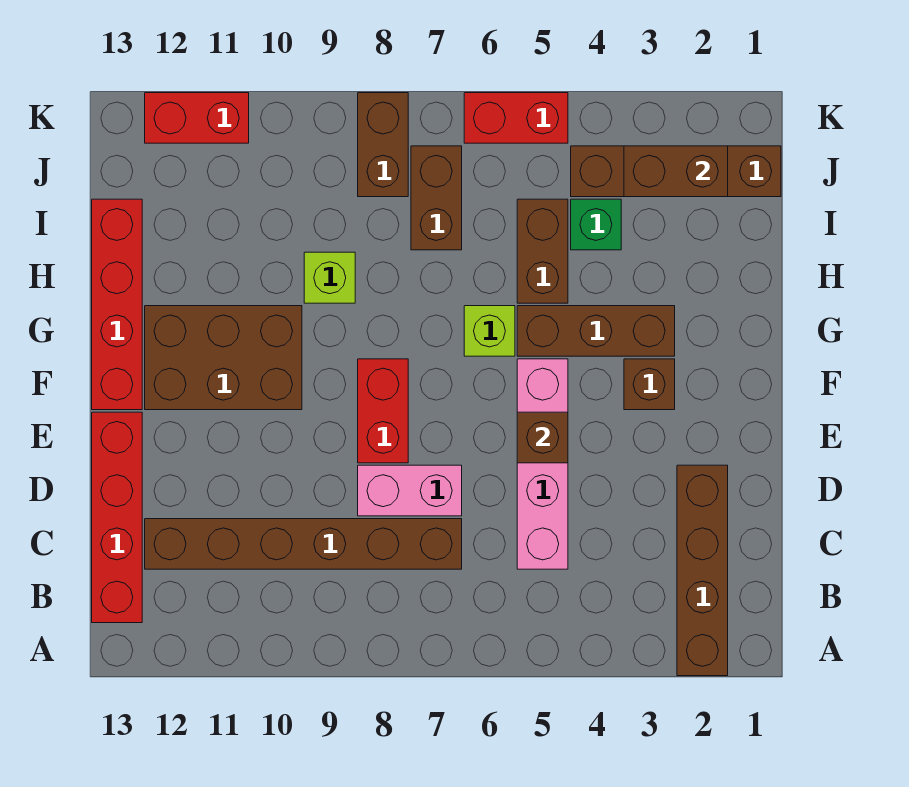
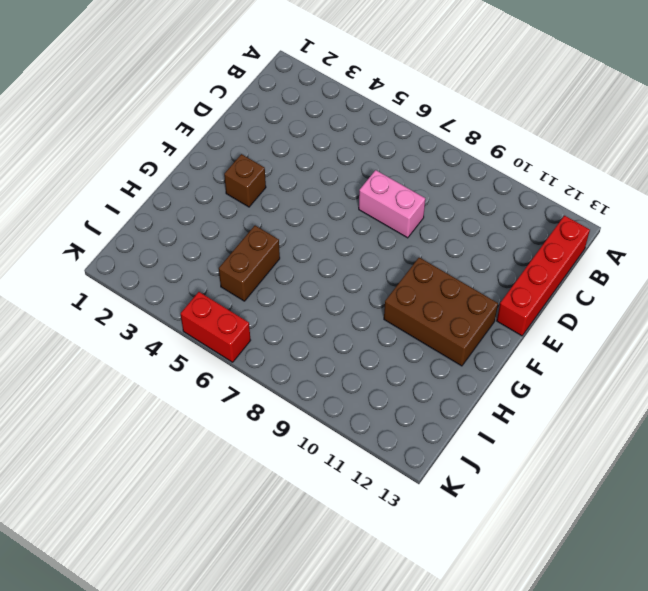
none -> brown brick A2:D2 level 1
none -> pink brick C5:F5 level 1
none -> brown brick C7:C12 level 1

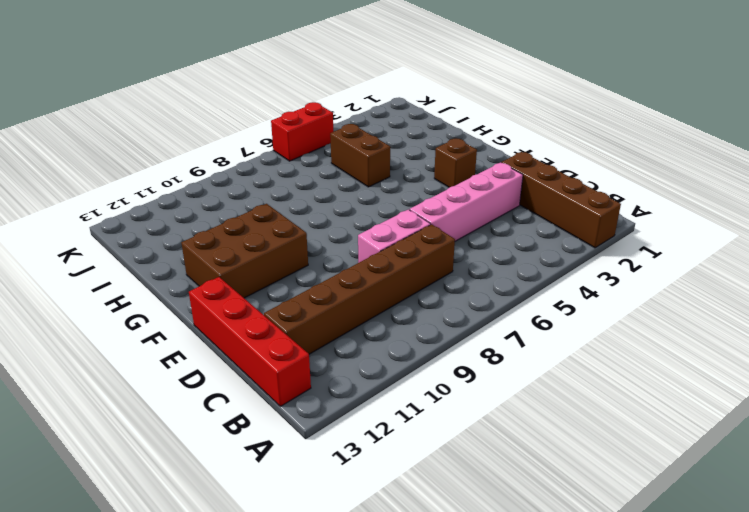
pink brick D3:D6 level 1 -> pink brick C5:F5 level 1
none -> red brick E8:F8 level 1
none -> red brick F13:I13 level 1
none -> brown brick G3:G5 level 1

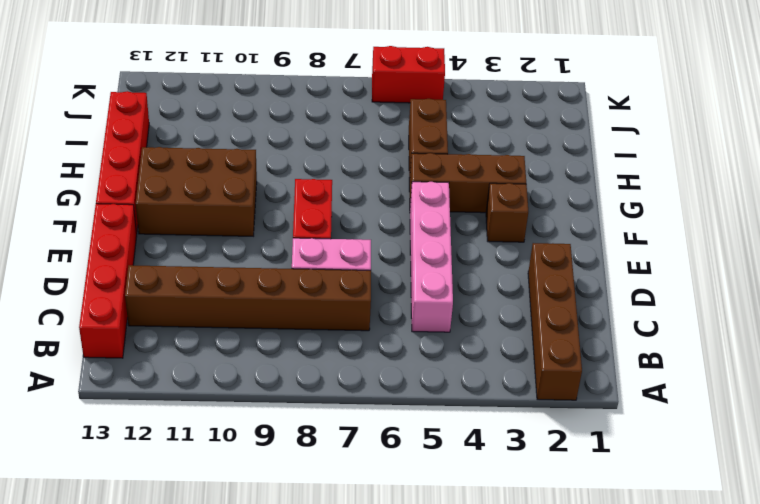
none -> lime brick G6 level 1
none -> lime brick H9 level 1
none -> green brick I4 level 1

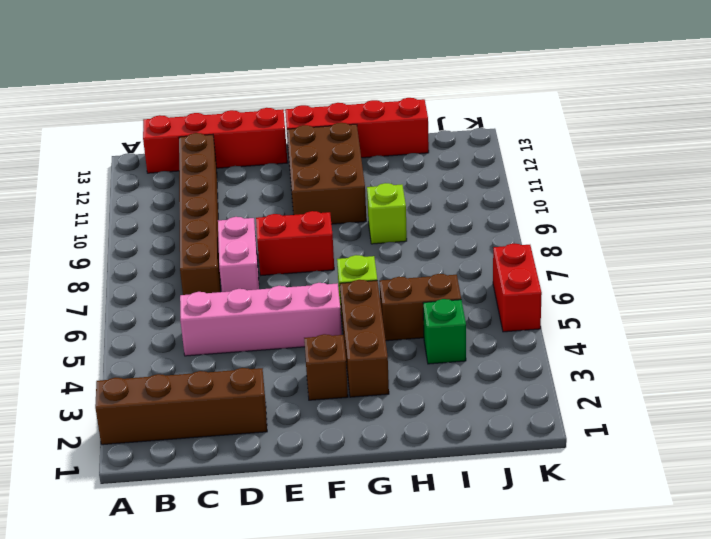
none -> brown brick I7:J7 level 1
none -> brown brick J1:J4 level 1
none -> brown brick J8:K8 level 1

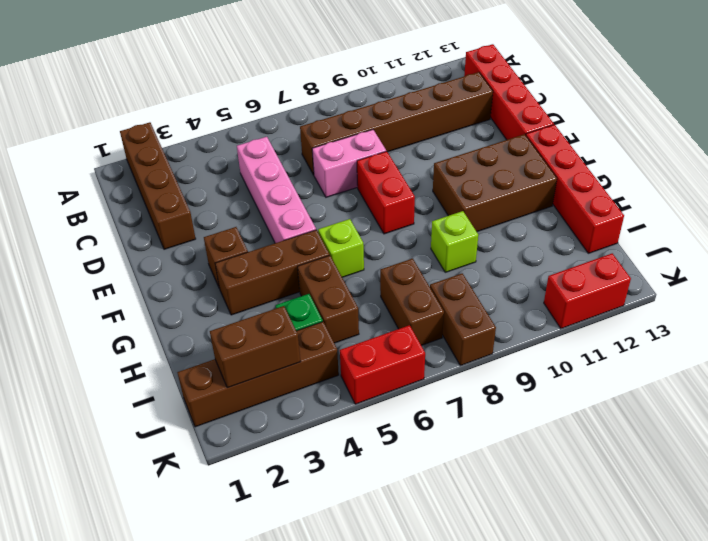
none -> brown brick E5 level 2

